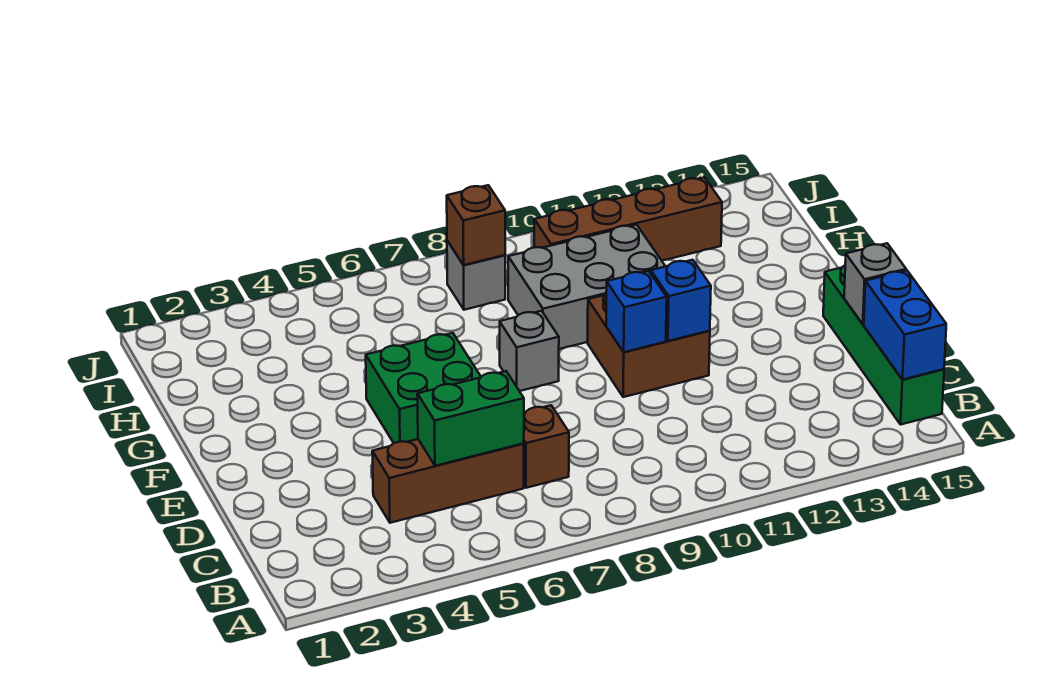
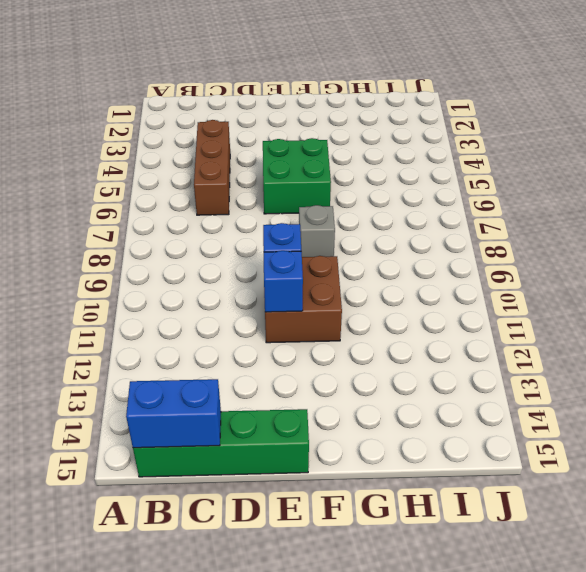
none -> brown brick C7 level 1
none -> grey brick G9:H11 level 1
none -> grey brick I8 level 1

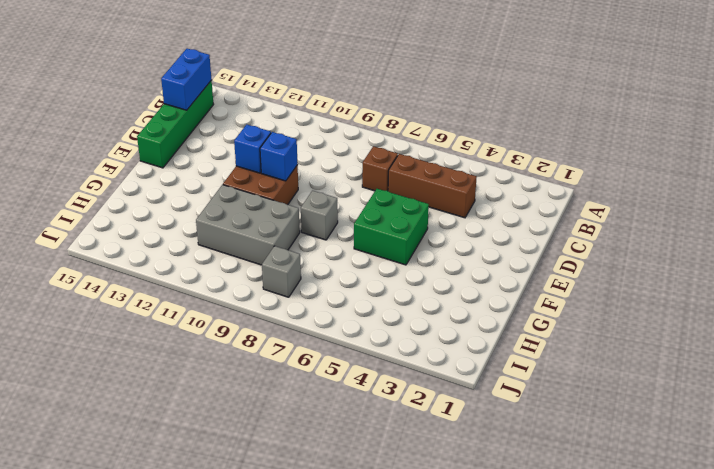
none -> brown brick I10:I13 level 1
none -> green brick C5:C6 level 2
none -> grey brick D15 level 2

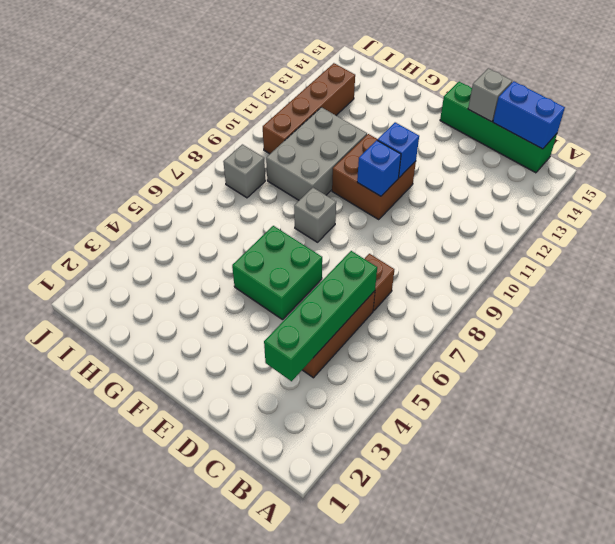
green brick C3:C6 level 2 -> green brick C5:C6 level 2
none -> brown brick I8 level 2

